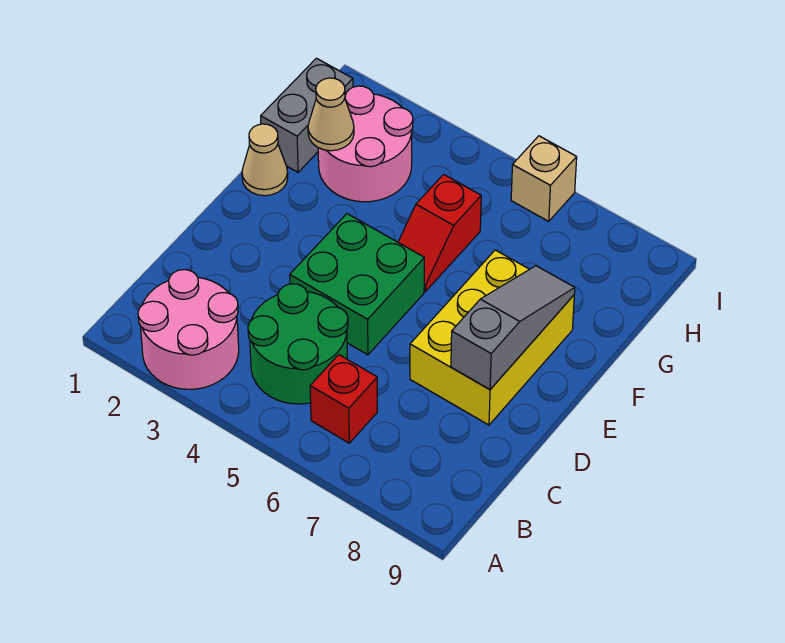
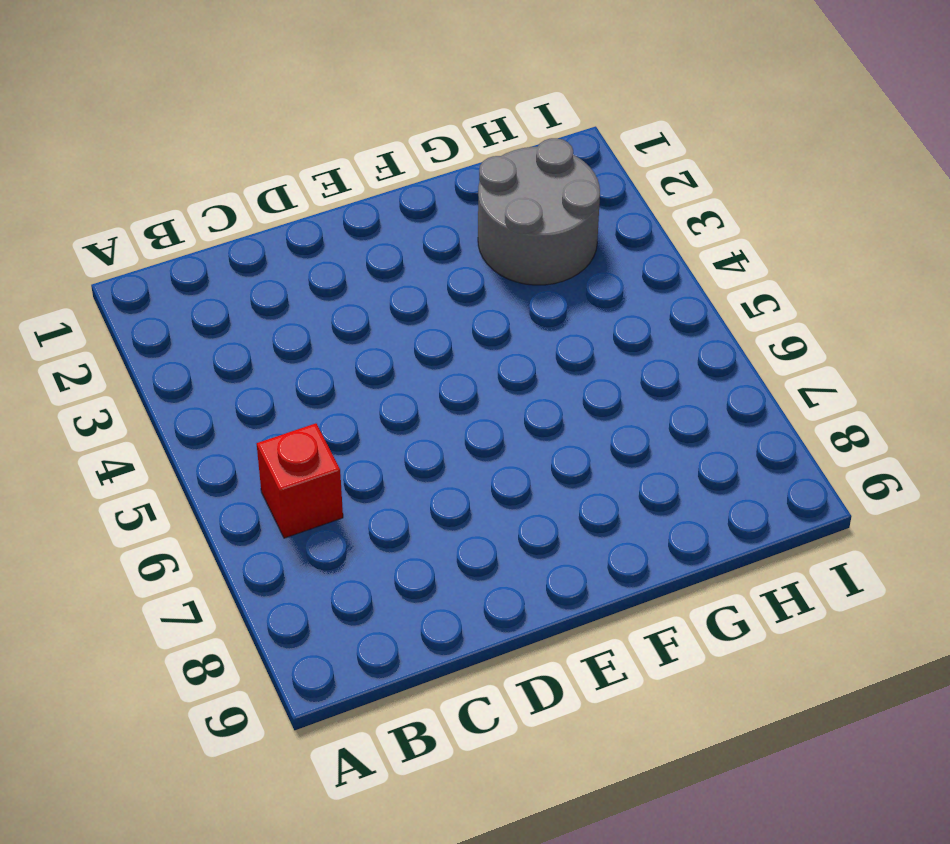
grey round brick G2:H3 level 1 -> pink round brick G2:H3 level 1
none -> pink round brick A2:B3 level 1
none -> green round brick B4:C5 level 1
none -> green brick D4:E5 level 1

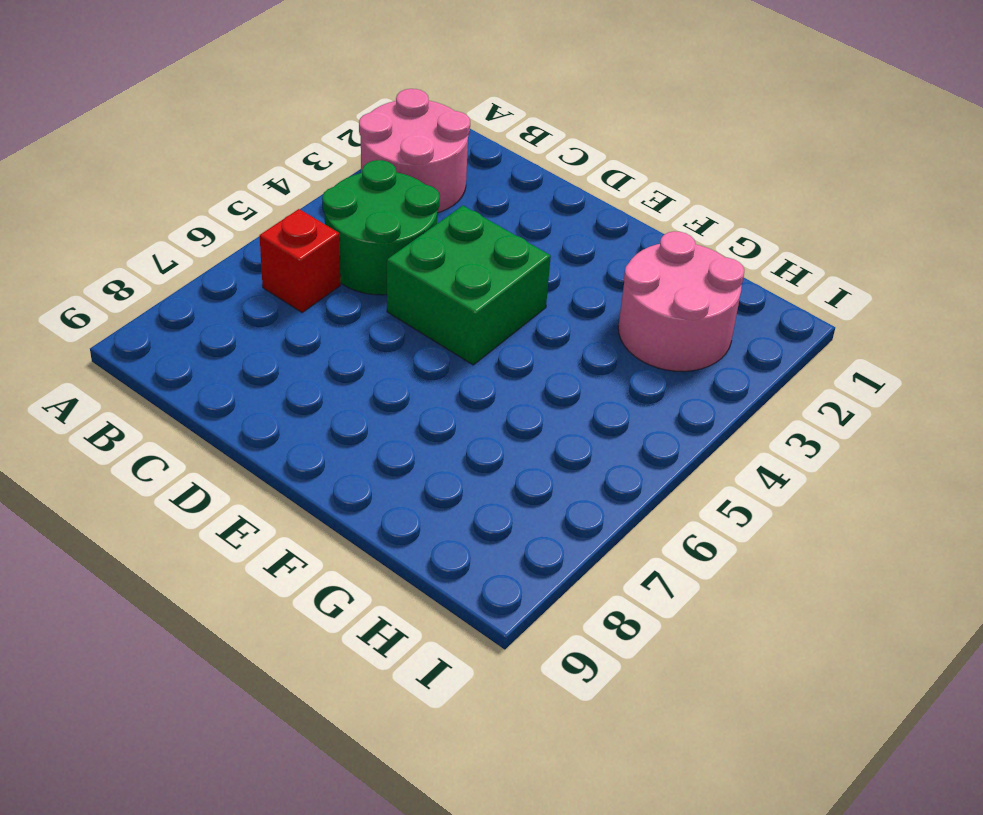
none -> yellow brick D7:F8 level 1
none -> tan cone F1 level 1
none -> red slope F5:G5 level 1 top G

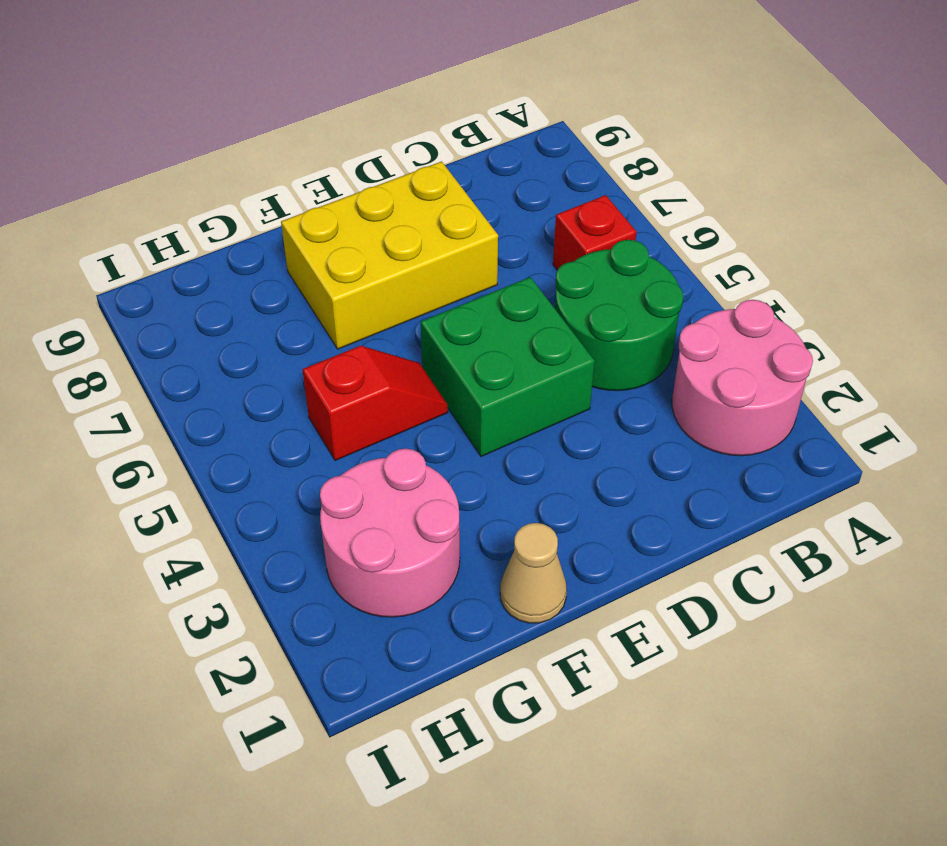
none -> grey brick G1:H1 level 1
none -> tan brick I6 level 1
none -> grey slope D8:F8 level 2 top D

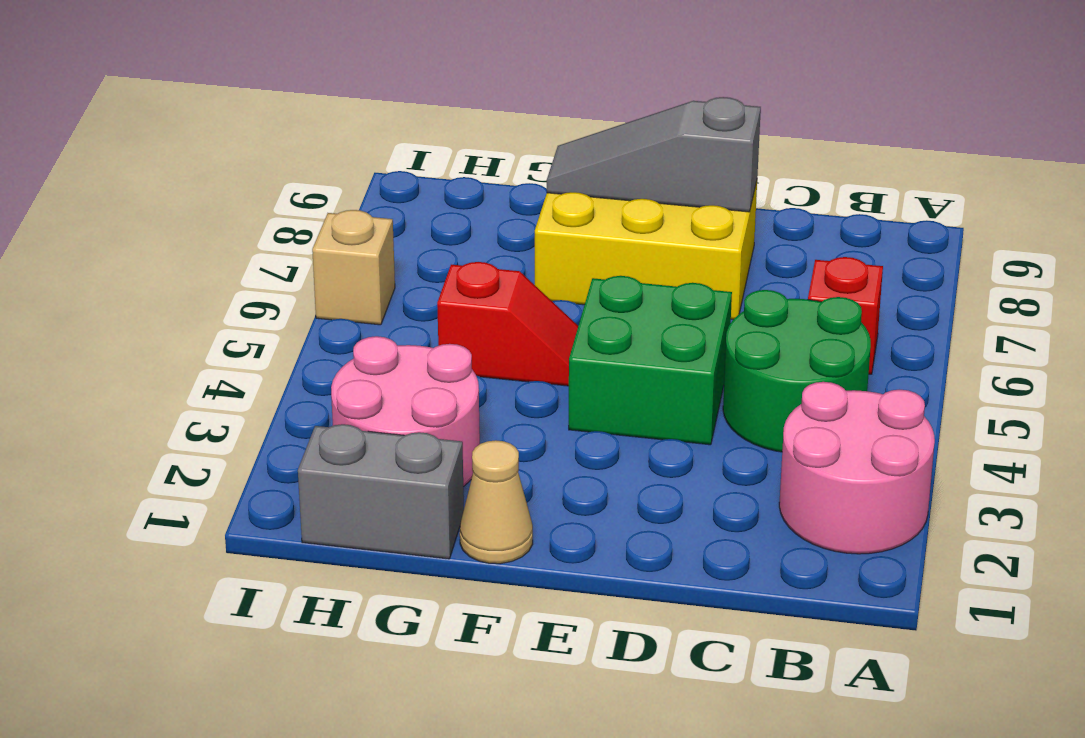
none -> tan cone G2 level 2

